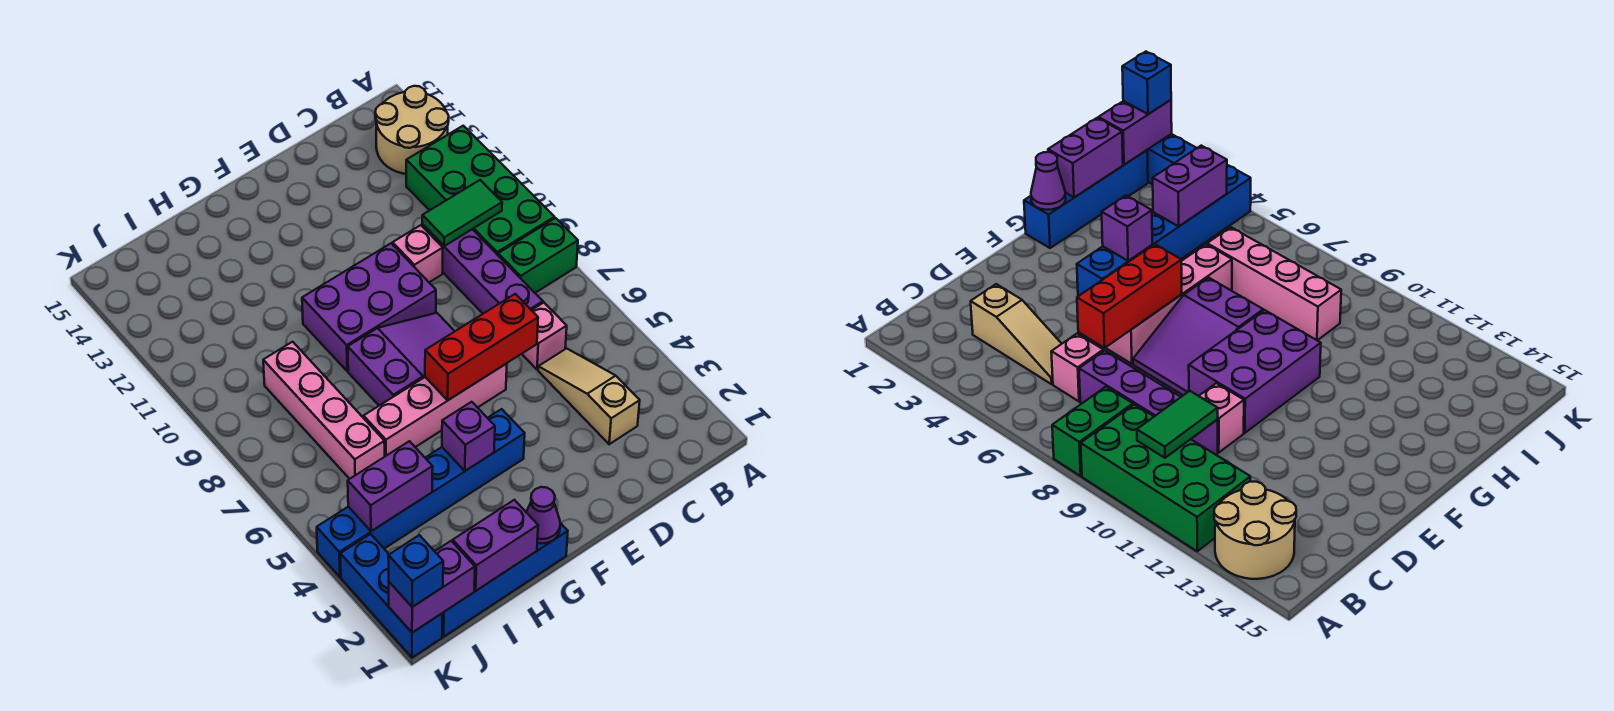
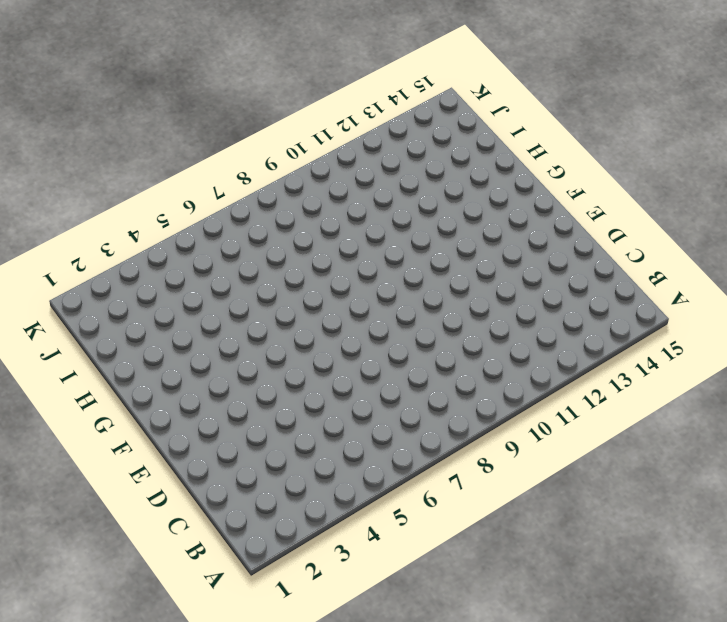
none -> green brick A8:B8 level 1
none -> green brick A9:B12 level 1
none -> tan round brick A13:B14 level 1

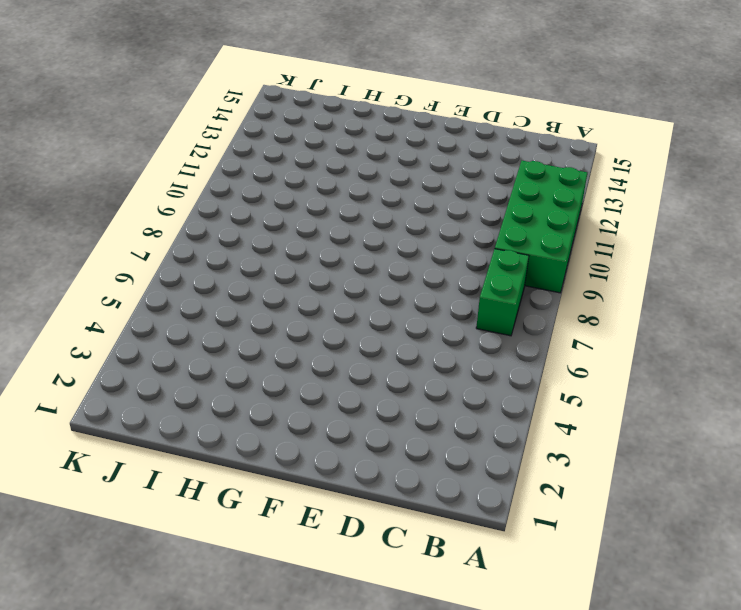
green brick B7:B8 level 1 -> green brick A8:B8 level 1
none -> tan round brick A13:B14 level 1
none -> tan slope C3:C5 level 1 top 3
none -> pink brick C6 level 1

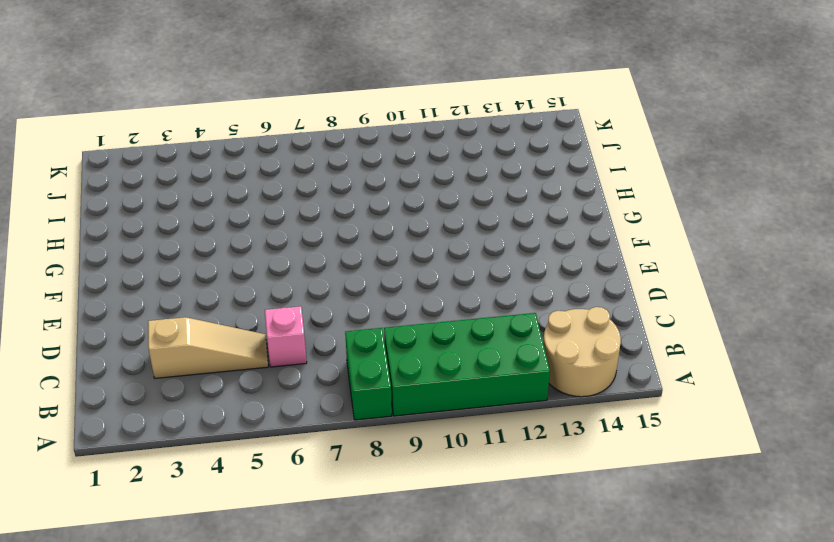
none -> purple brick C7:C10 level 1
none -> pink brick D10 level 1
none -> pink brick E6:H6 level 1

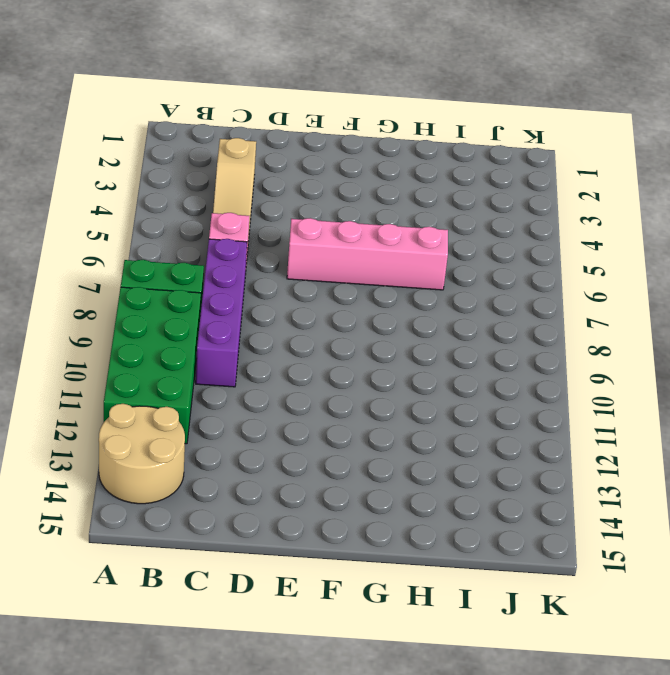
none -> pink brick D10 level 1
none -> purple slope E7:G8 level 1 top G
none -> purple brick E9:G10 level 1

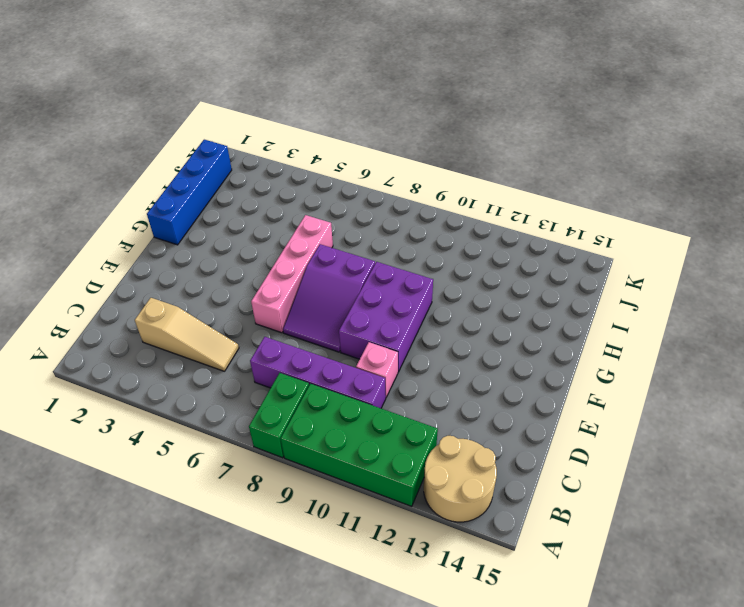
none -> pink brick C6 level 1
none -> blue brick F4:K4 level 1
none -> pink brick I6:I9 level 1

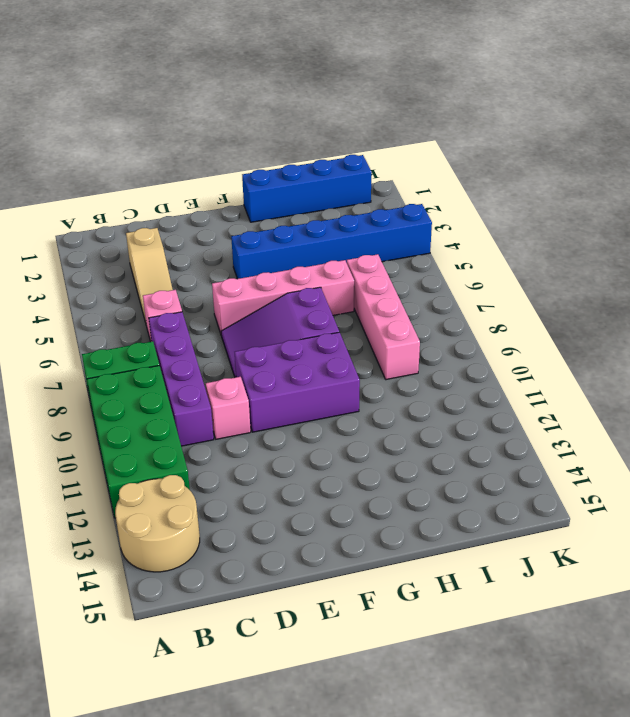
none -> blue brick K1:K3 level 1
none -> green tile B10:C10 level 2
none -> red brick D6:F6 level 2

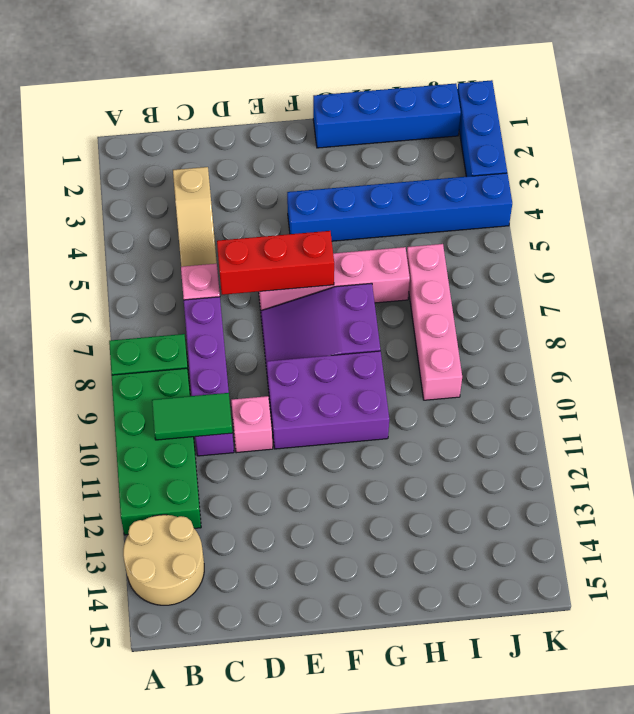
none -> purple cone G1 level 2
none -> purple brick G4 level 2
none -> purple brick H1:I1 level 2

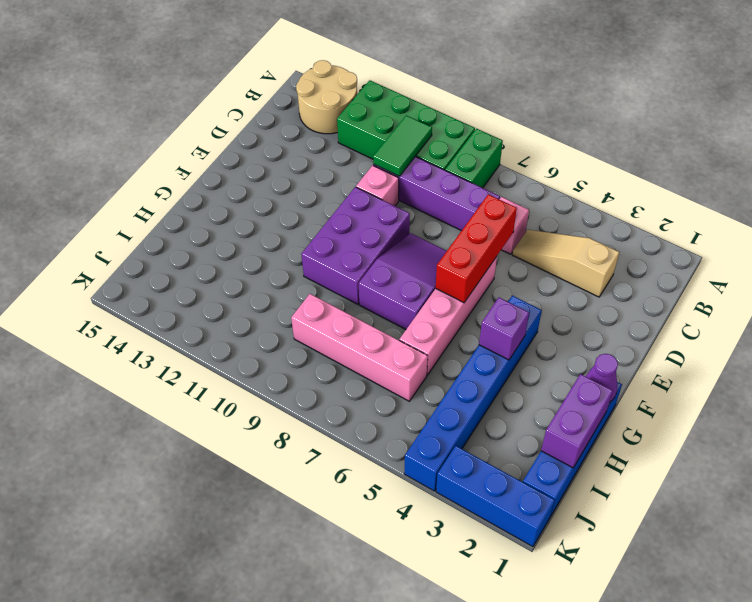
none -> purple brick I4:J4 level 2
none -> purple brick J1:K1 level 2
none -> blue brick K1 level 3

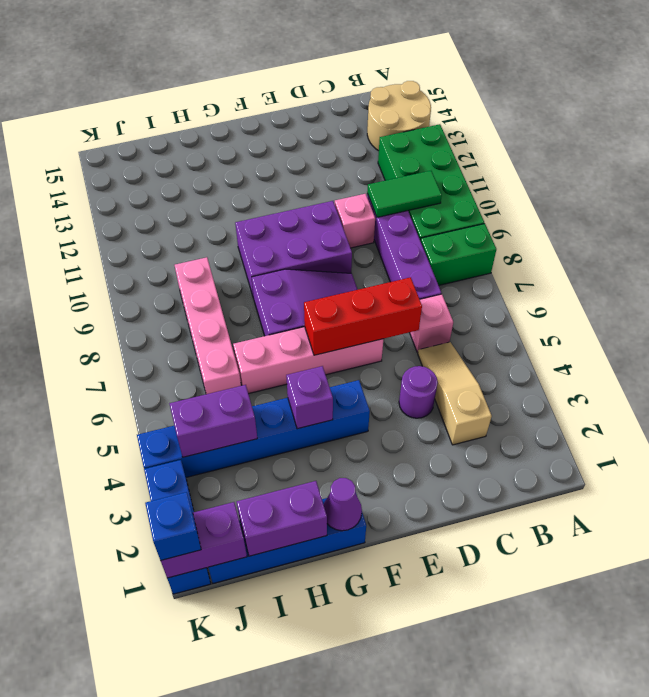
purple round brick D4 level 1 -> none

